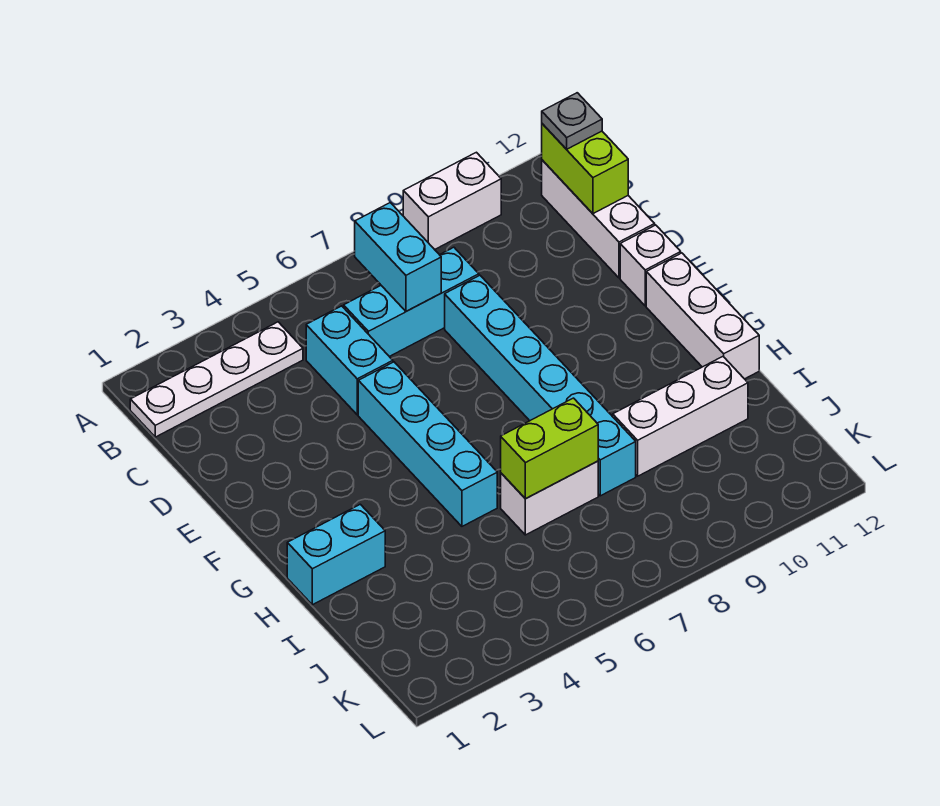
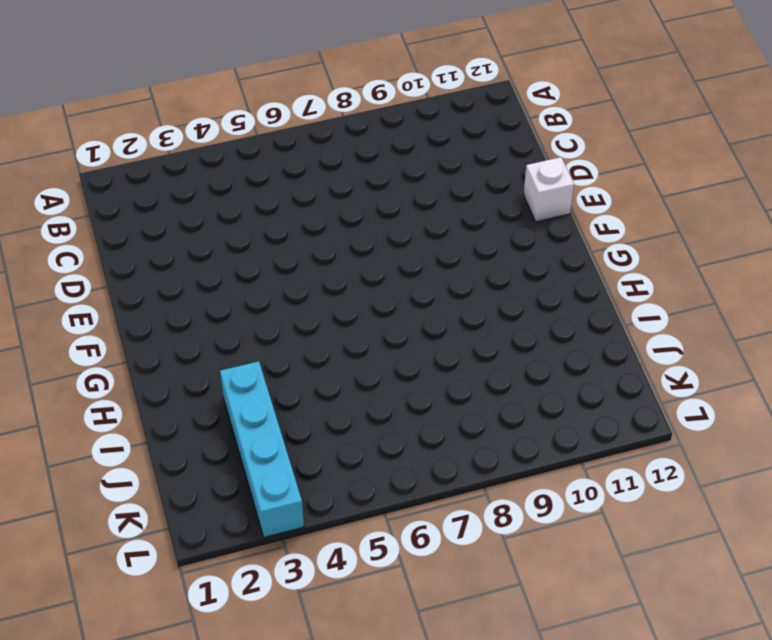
cyan brick I3:L3 level 1 -> cyan brick E5:H5 level 1
none -> white brick A9:A10 level 1
none -> white plate B1:B4 level 1
none -> white brick B12:D12 level 1

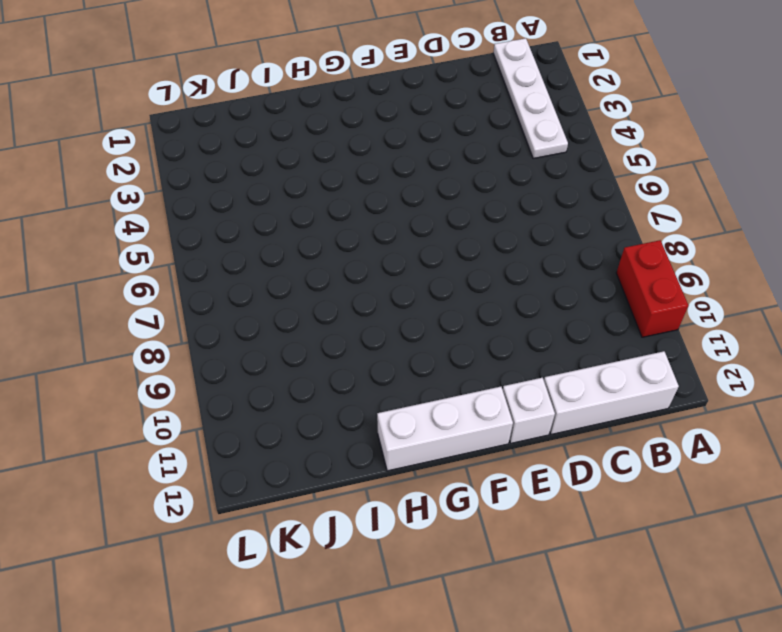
red brick A9:A10 level 1 -> white brick A9:A10 level 1
none -> cyan brick C5:D5 level 1
none -> cyan brick C6:C8 level 1
none -> cyan brick D8:I8 level 1

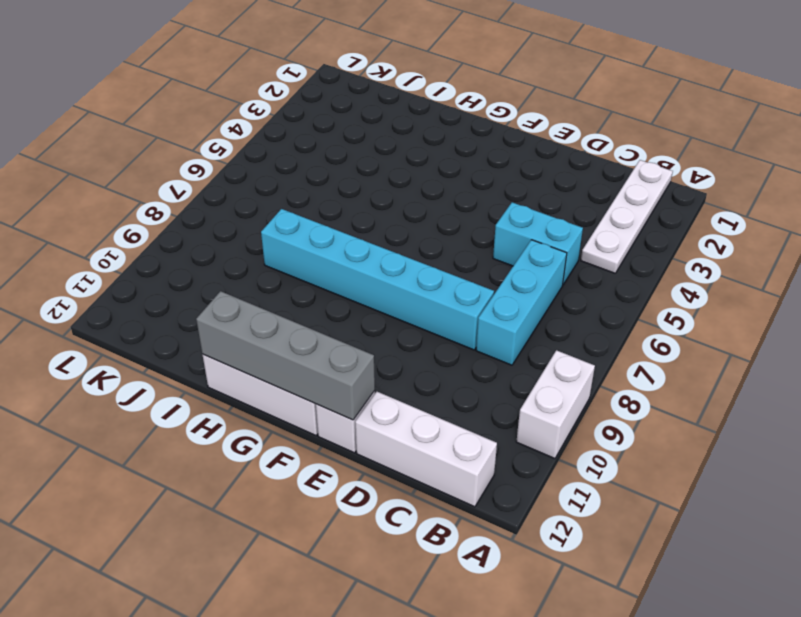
grey brick E12:H12 level 2 -> none
none -> cyan brick E5:H5 level 1
none -> cyan brick H1:H2 level 1
none -> white brick I6:I7 level 1

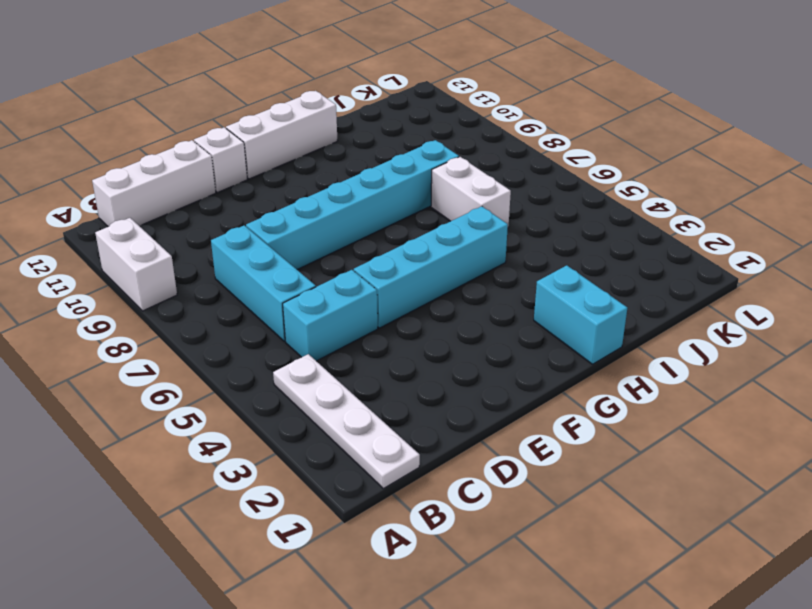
none -> white brick I9:I11 level 1
none -> cyan brick B7:C7 level 2
none -> lime brick B12:C12 level 2

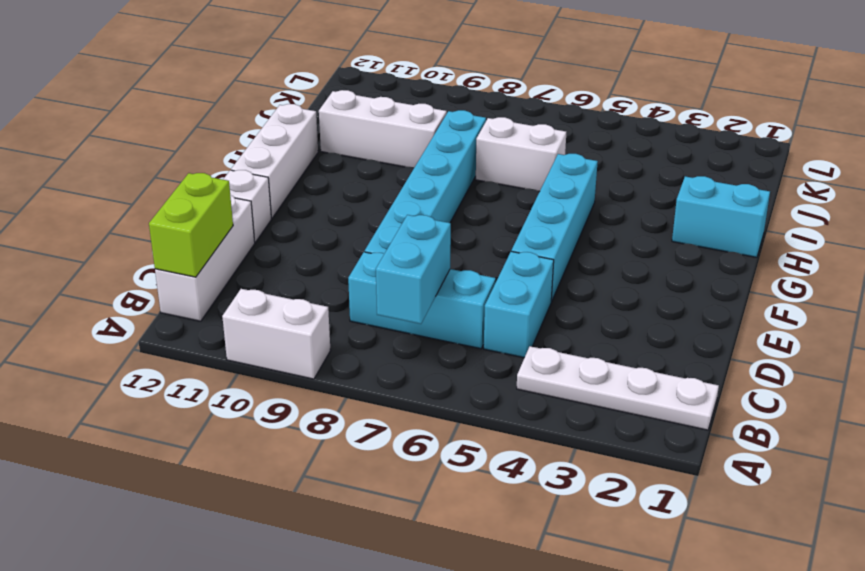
none -> lime brick I6:I7 level 2
none -> grey plate B12 level 3

